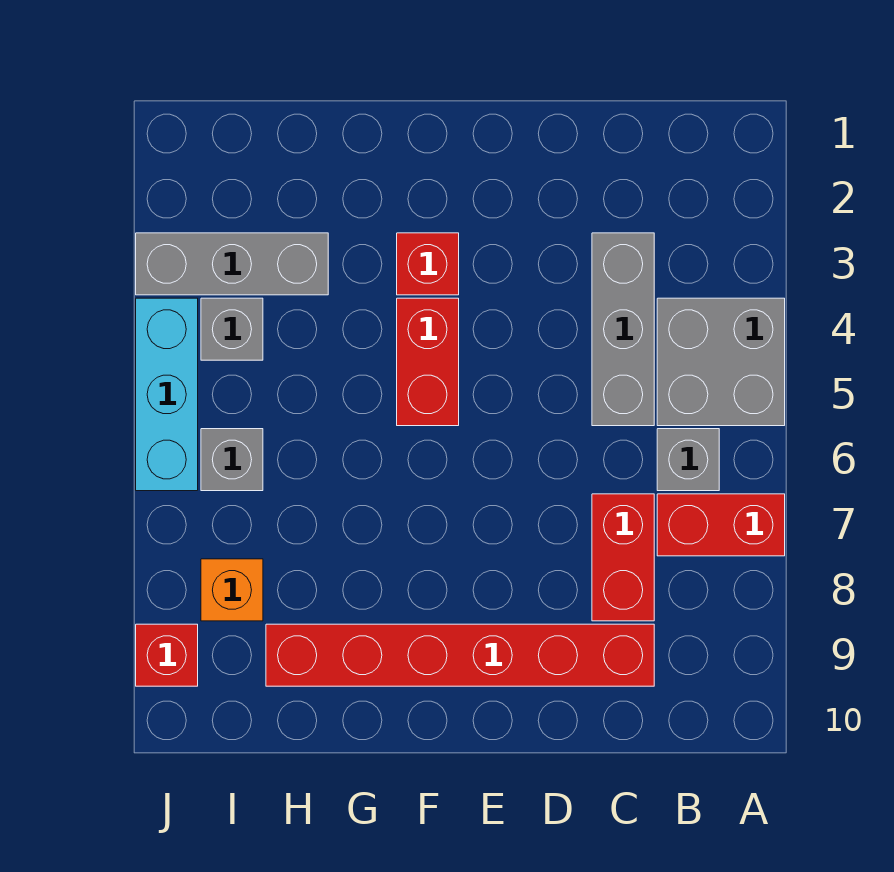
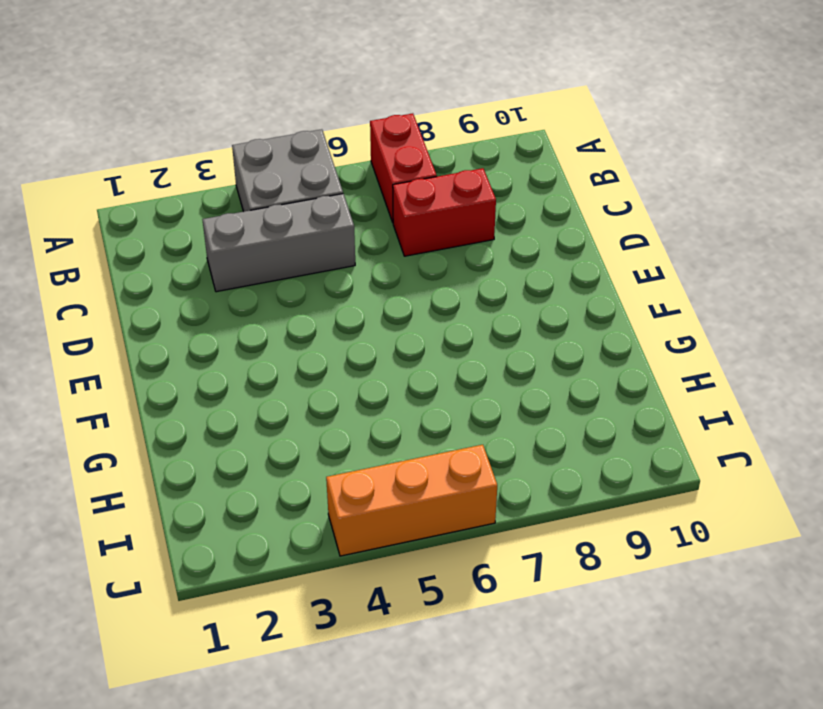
orange brick J4:J6 level 1 -> cyan brick J4:J6 level 1
none -> grey brick B6 level 1
none -> red brick C9:H9 level 1
none -> red brick F3 level 1

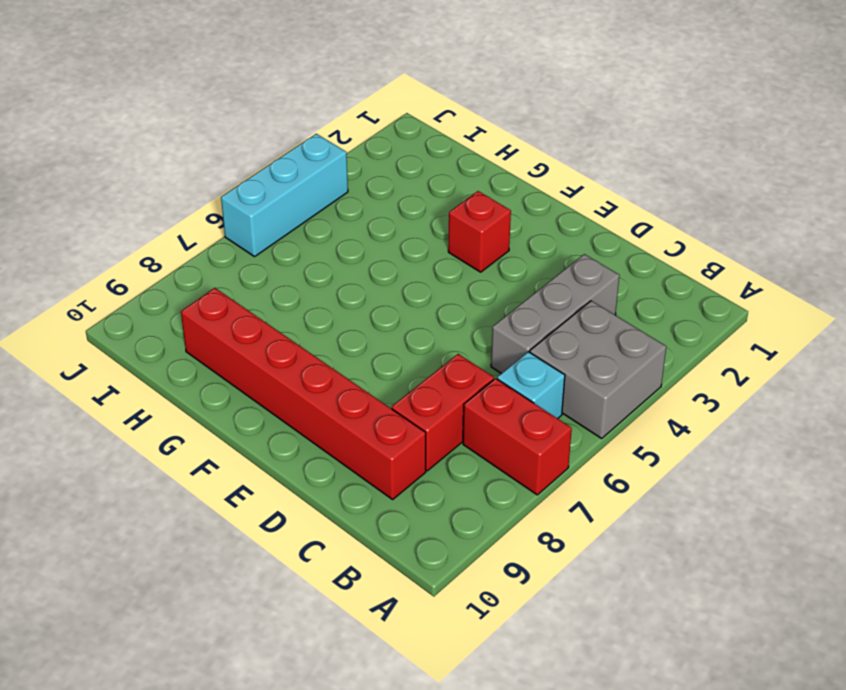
cyan brick B6 level 1 -> grey brick B6 level 1
none -> red brick F4:F5 level 1
none -> grey brick H3:J3 level 1
none -> grey brick I4 level 1

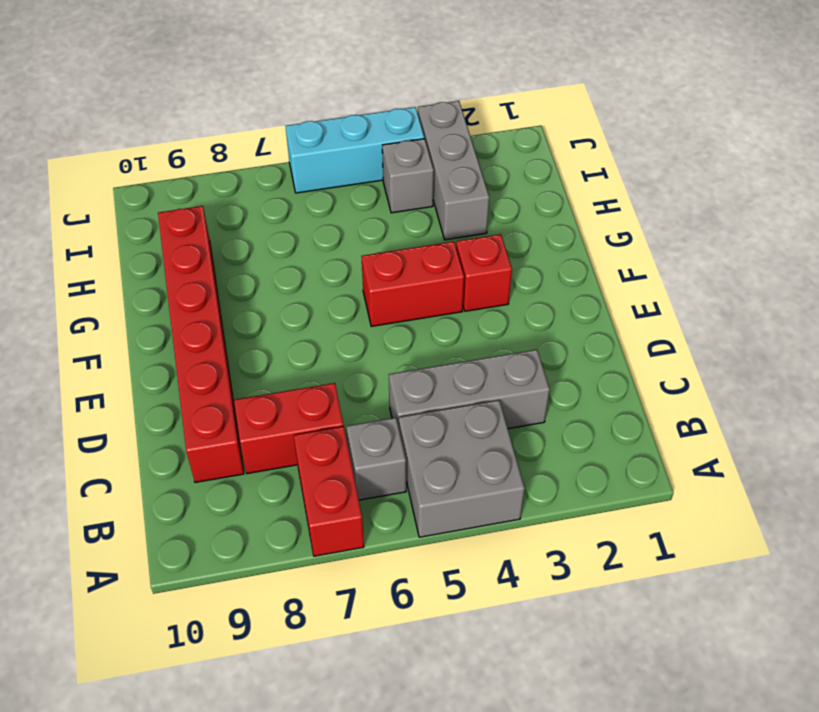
none -> grey brick I6 level 1
none -> orange brick I8 level 1
none -> red brick J9 level 1

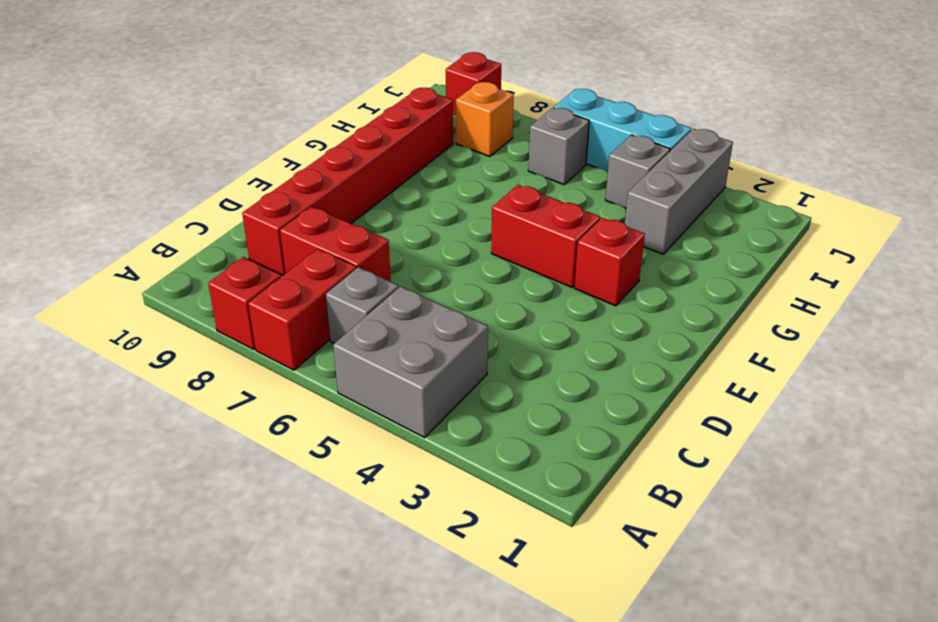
red brick A8 level 1 -> none
none -> grey brick C3:C5 level 1

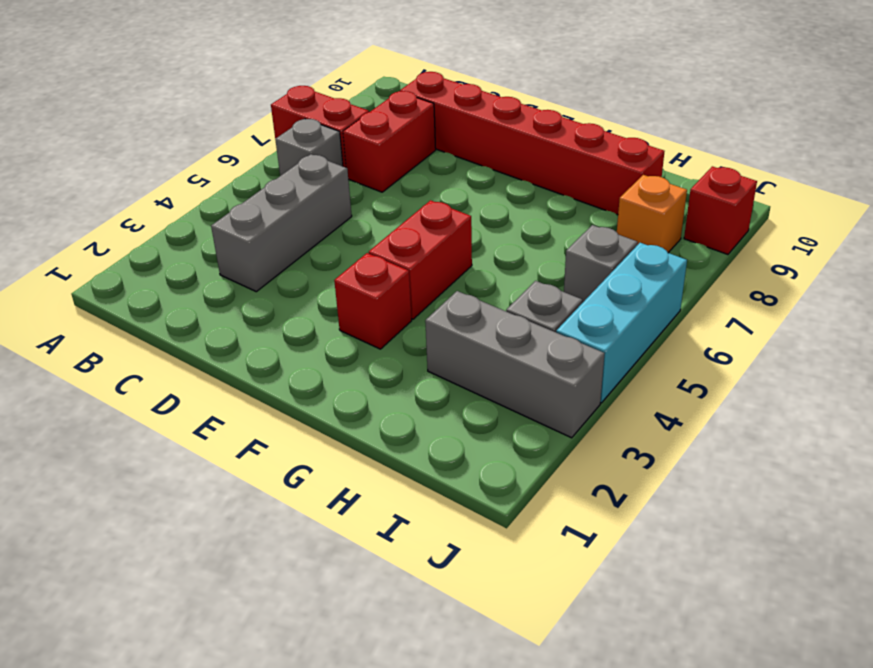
none -> grey brick A4:B5 level 1

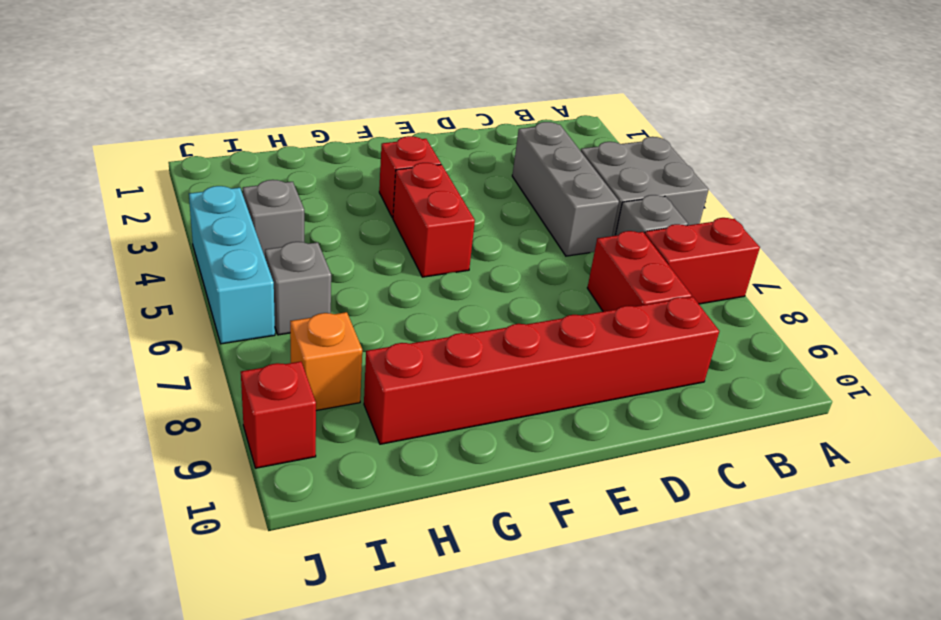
none -> grey brick H3:J3 level 1

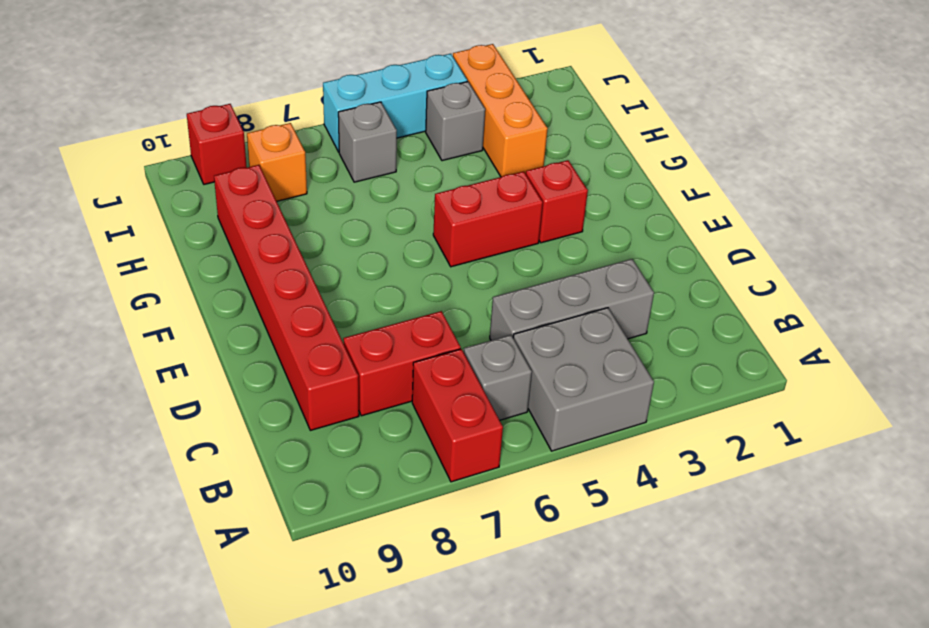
orange brick H3:J3 level 1 -> grey brick H3:J3 level 1

